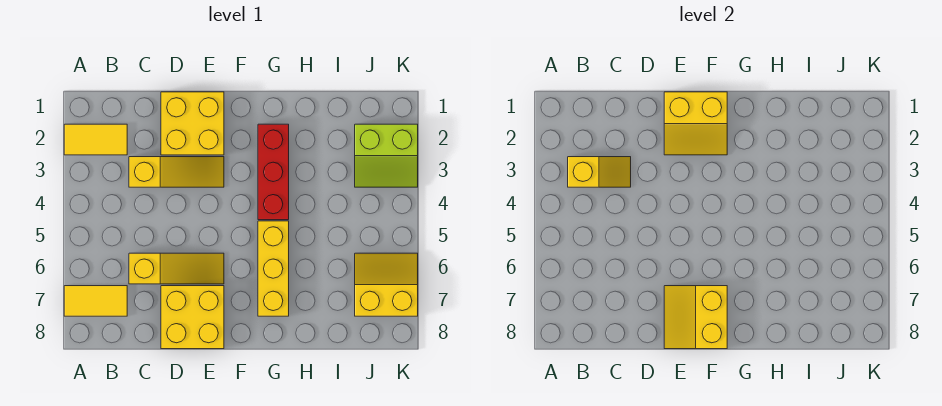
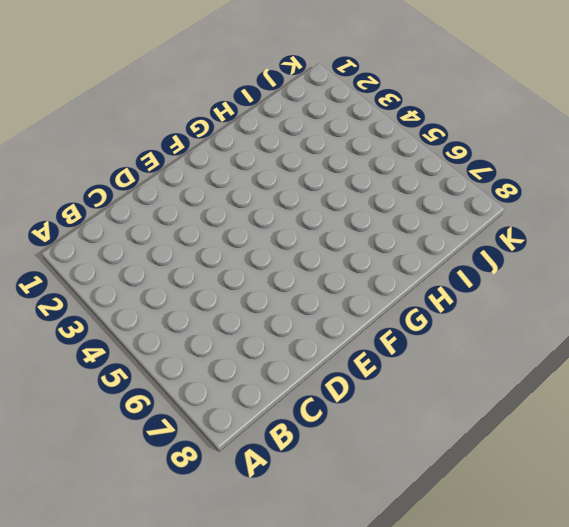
none -> yellow tile A2:B2 level 1
none -> yellow tile A7:B7 level 1
none -> yellow slope C3:E3 level 1 top C

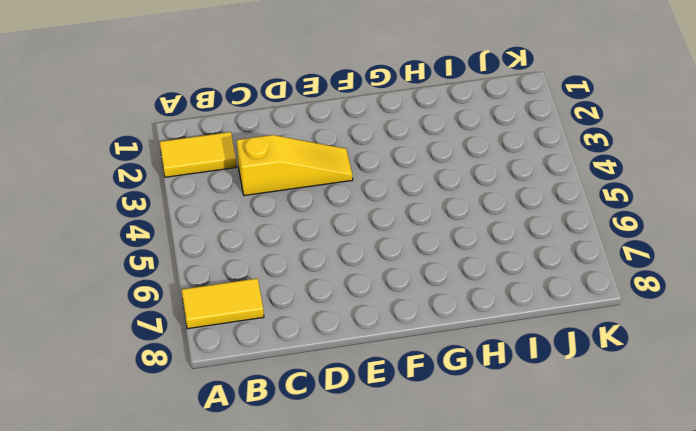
none -> yellow slope C6:E6 level 1 top C
none -> yellow brick D1:E2 level 1
none -> yellow brick D7:E8 level 1

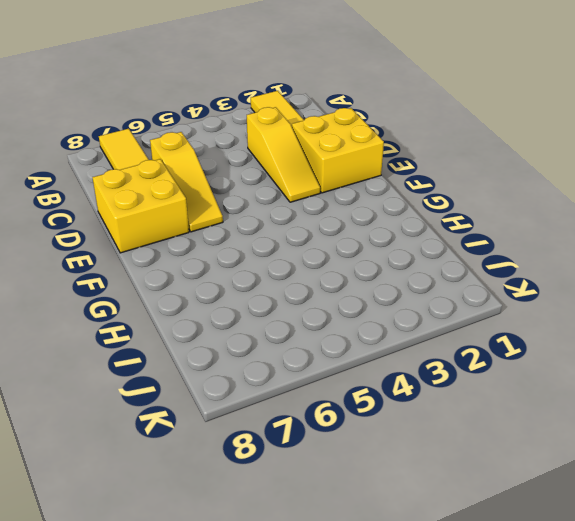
none -> red brick G2:G4 level 1
none -> yellow brick G5:G7 level 1
none -> lime slope J2:K3 level 1 top 2

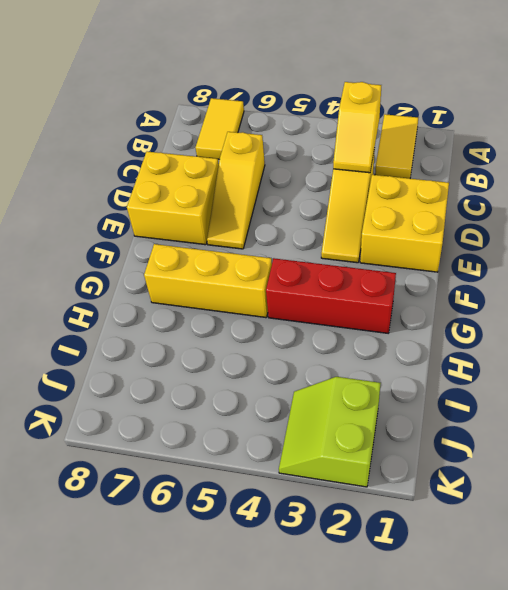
none -> yellow slope J6:K7 level 1 top 7
none -> yellow slope E1:F2 level 2 top 1
none -> yellow slope E7:F8 level 2 top F

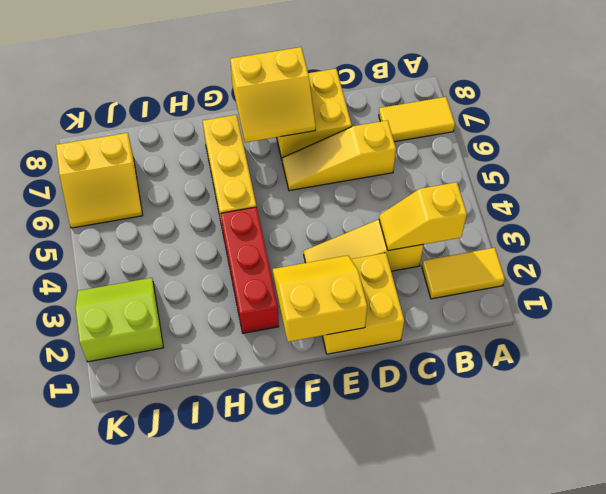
yellow slope E7:F8 level 2 top 8 -> yellow slope E7:F8 level 2 top F

